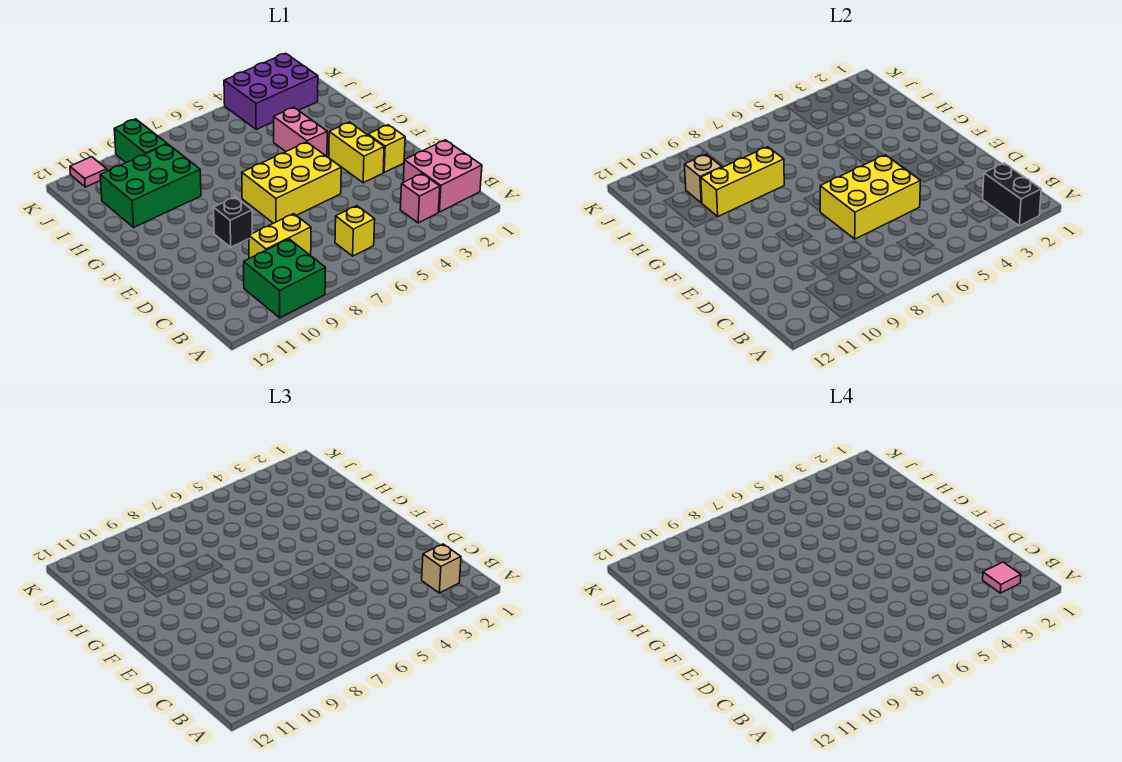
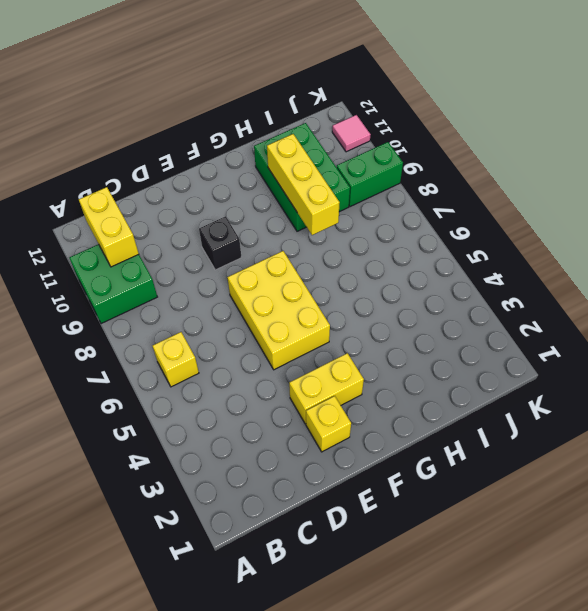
yellow brick B10:B11 level 2 -> yellow brick C8:C9 level 1
none -> pink brick B1:C2 level 1
none -> pink brick B3 level 1
none -> pink brick G4:H4 level 1

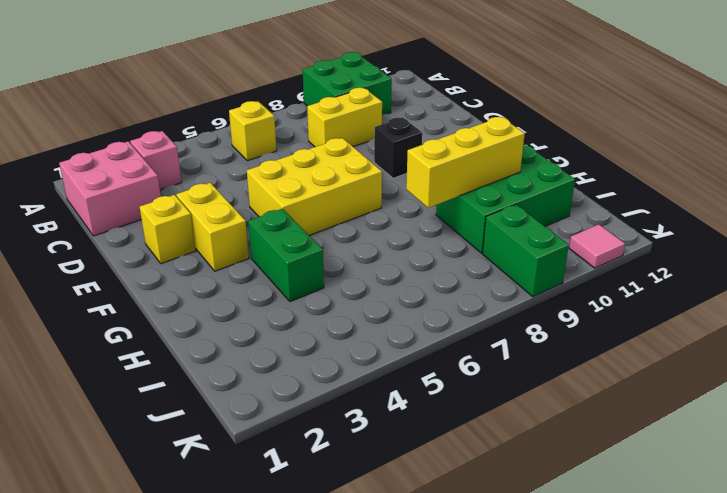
green brick G4:H4 level 1 -> pink brick G4:H4 level 1
none -> purple brick J2:K4 level 1
none -> black brick A2:B2 level 2
none -> yellow brick D5:E7 level 2

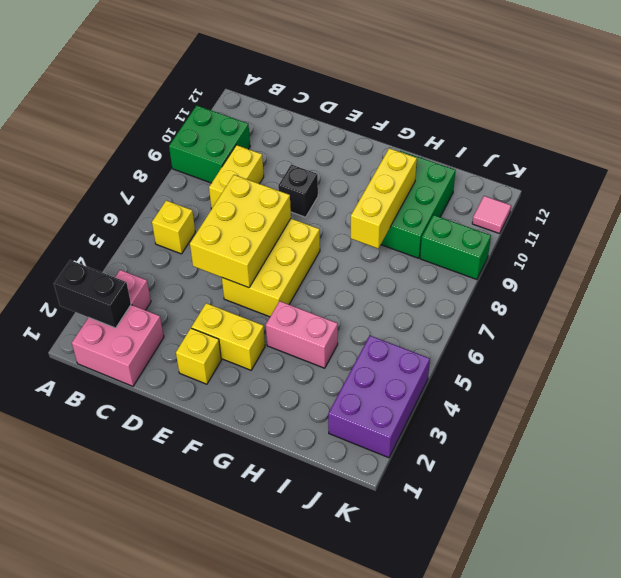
none -> tan brick I10 level 2
none -> tan brick B2 level 3
none -> pink tile B2 level 4

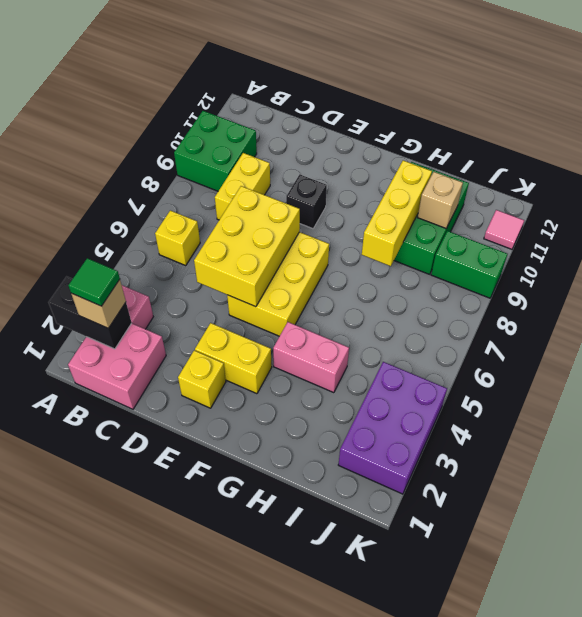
green tile B2 level 4 -> pink tile B2 level 4

